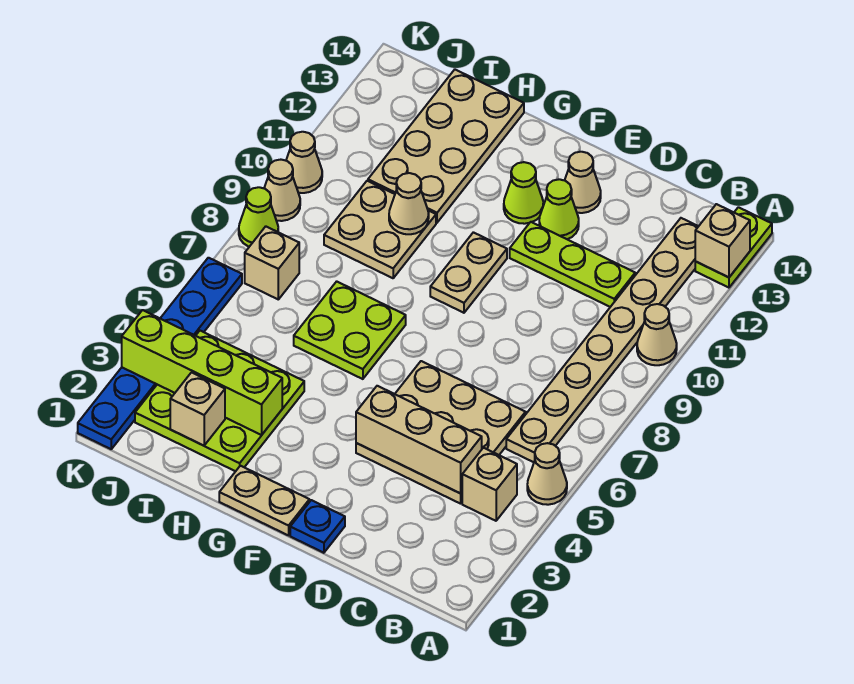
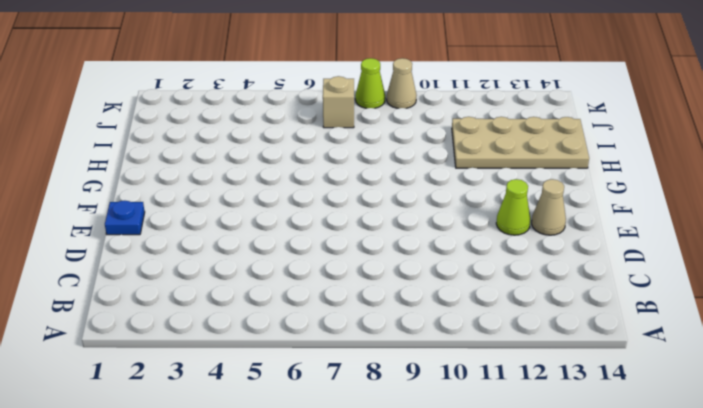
none -> tan cone A5 level 1
none -> tan cone A10 level 1
none -> lime plate A13:A14 level 1

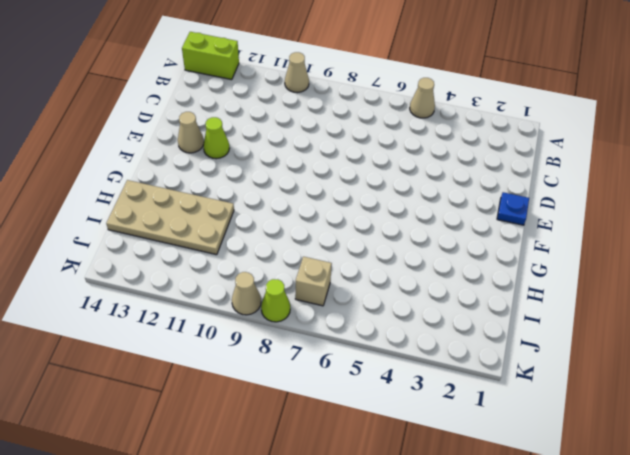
lime brick A13:A14 level 1 -> lime plate A13:A14 level 1
none -> tan brick B4 level 1
none -> tan plate B6:B13 level 1
none -> tan plate C4:E6 level 1

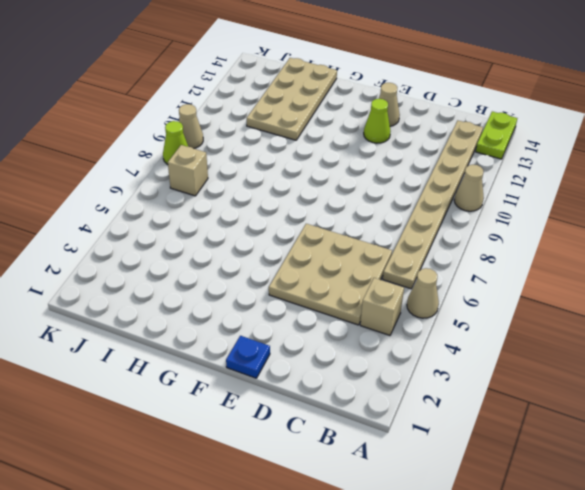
none -> lime plate C11:E11 level 1
none -> tan plate F1:G1 level 1
none -> tan plate F9:F10 level 1

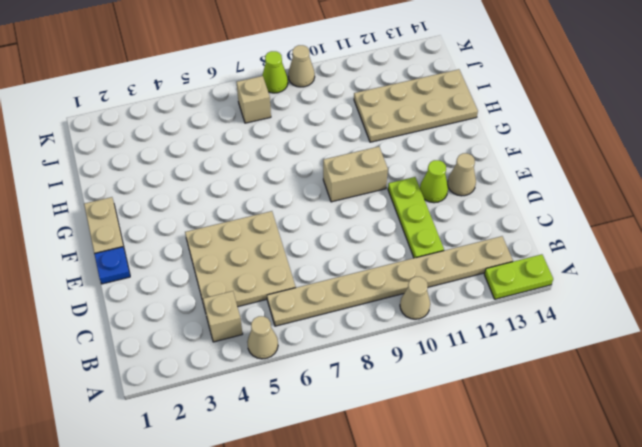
tan brick F9:F10 level 1 -> tan plate F9:F10 level 1
none -> lime cone F12 level 1
none -> lime plate G6:H7 level 1
none -> lime plate H2:J4 level 1

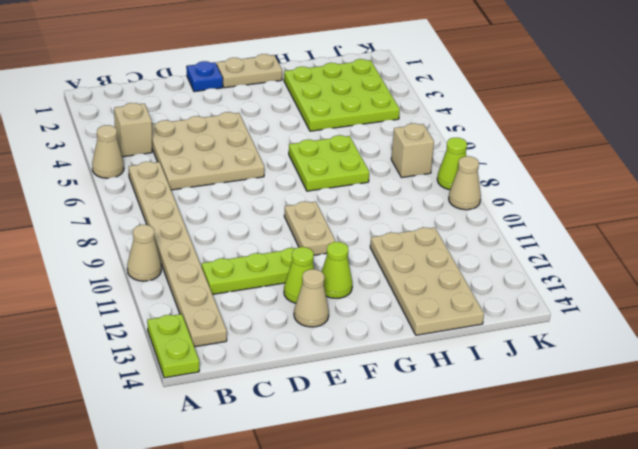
none -> tan plate H9:I10 level 1
none -> blue plate K1:K6 level 1
none -> tan cone K10 level 1

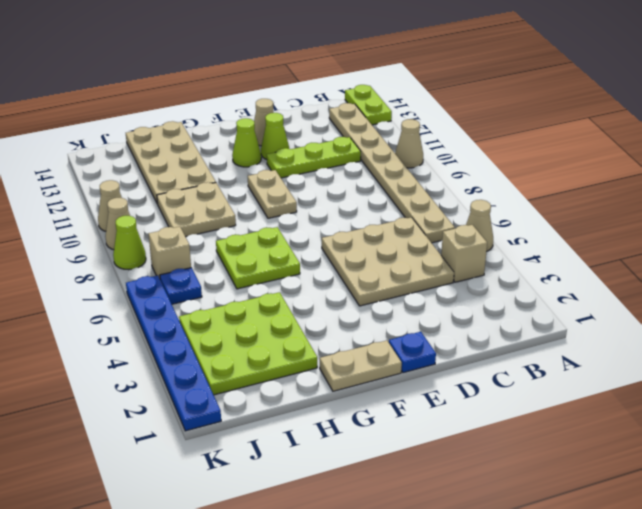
blue plate J6 level 1 -> none
none -> tan brick A13 level 2
none -> tan brick C4:E4 level 2
none -> lime brick H3:K3 level 2

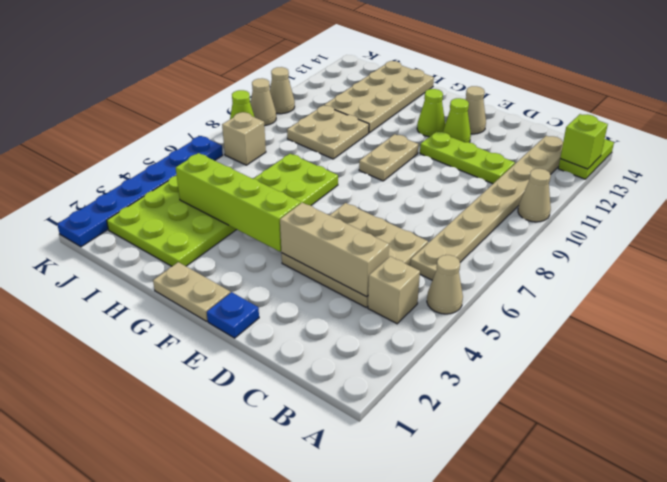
lime brick A13 level 2 -> tan brick A13 level 2
lime brick F4:I4 level 2 -> lime brick H3:K3 level 2
none -> tan cone H10 level 2
none -> tan brick I2 level 2

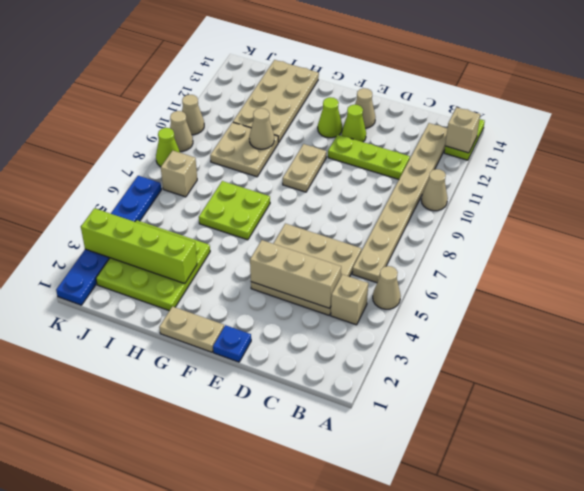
none -> tan brick I2 level 2

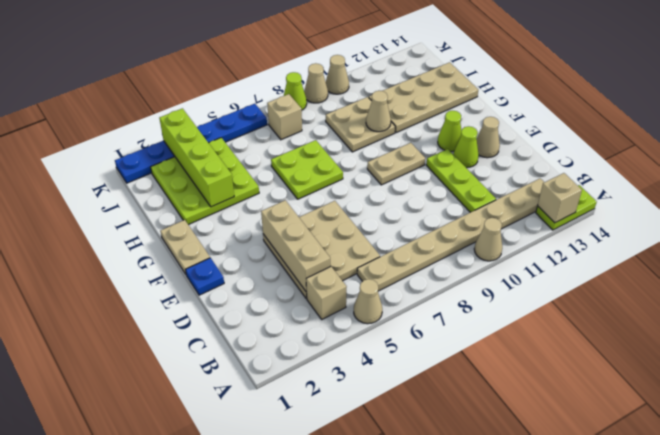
none -> tan brick I2 level 2

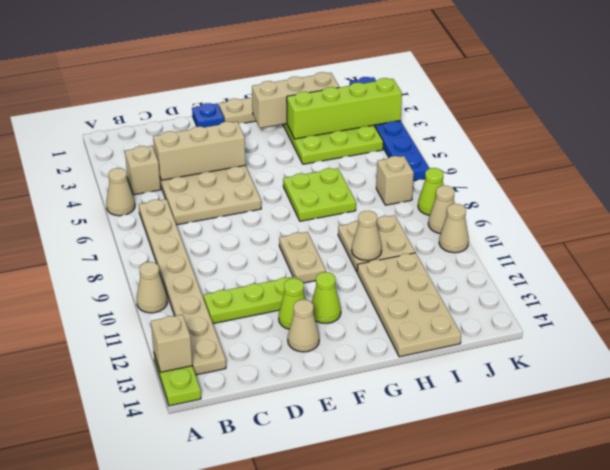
tan brick G2:I2 level 2 -> tan brick I2 level 2

